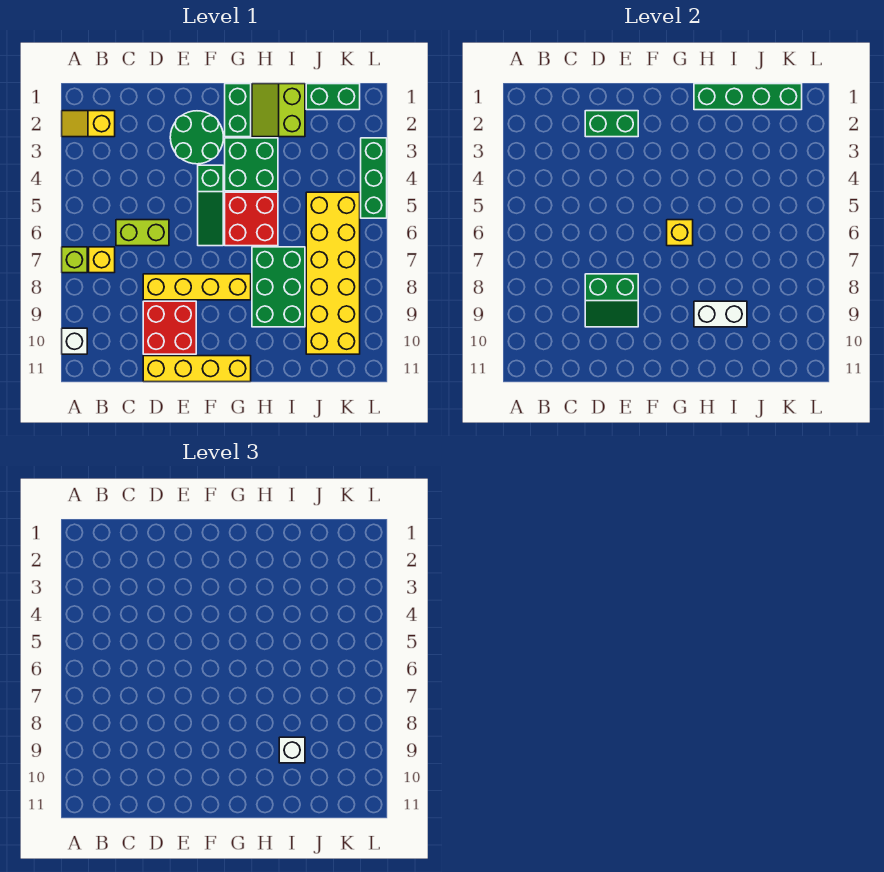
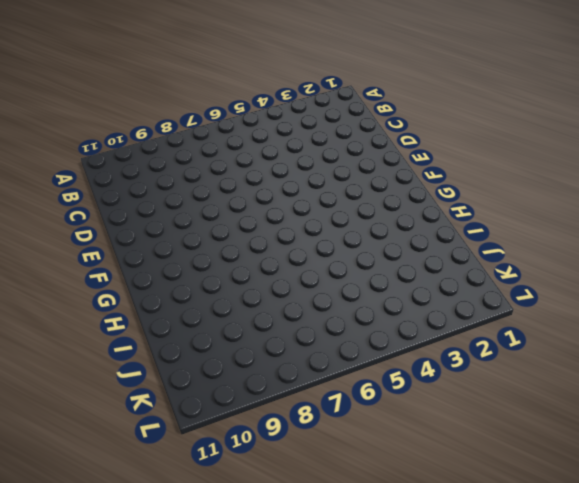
none -> yellow slope A2:B2 level 1 top B
none -> lime brick A7 level 1
none -> white brick A10 level 1

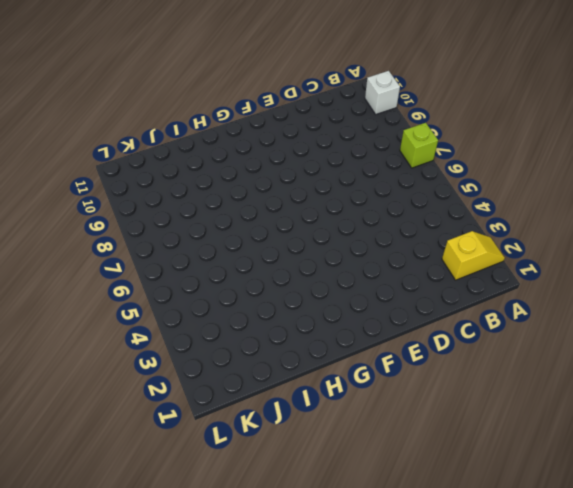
none -> yellow brick B7 level 1
none -> lime brick C6:D6 level 1
none -> yellow brick D8:G8 level 1

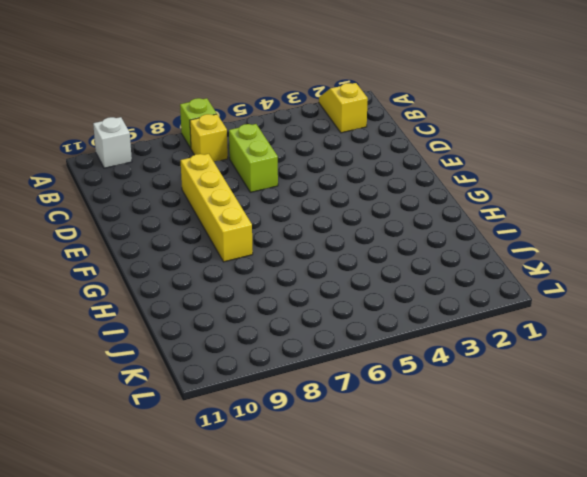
none -> red brick D9:E10 level 1
none -> yellow brick D11:G11 level 1
none -> green round brick E2:F3 level 1

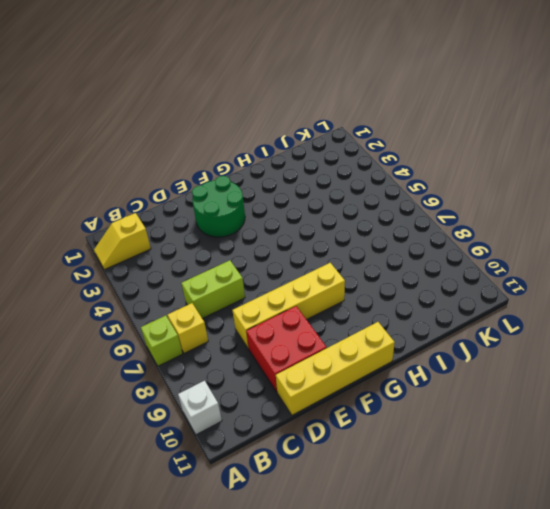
none -> green slope F4:F6 level 1 top 4
none -> green brick G1:G2 level 1
none -> green brick G3:H4 level 1

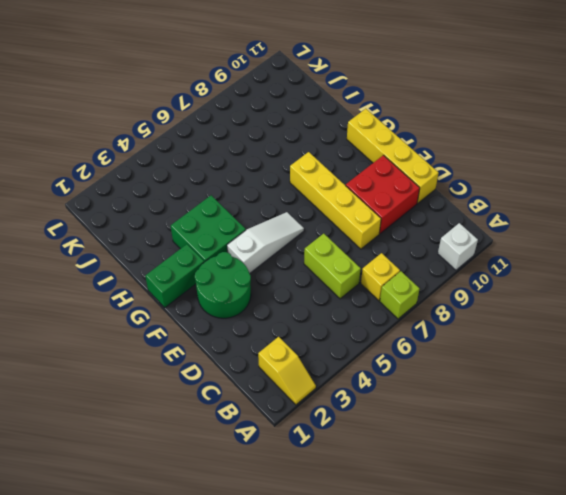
white slope F4:F6 level 1 top 4 -> green slope F4:F6 level 1 top 4
none -> red brick G5:H6 level 1
none -> lime slope H1:I2 level 1 top I
none -> green brick H7:I9 level 1

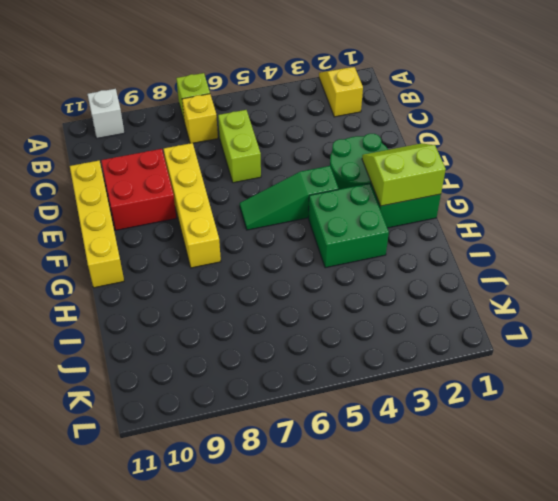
lime slope F1:G2 level 2 top G -> lime slope H1:I2 level 1 top I
none -> red brick G5:H6 level 1
none -> green brick H7:I9 level 1
none -> green brick J1:K1 level 1

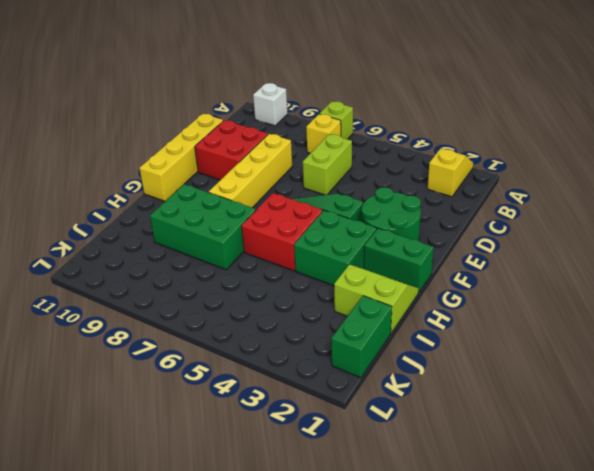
none -> yellow brick J5:K10 level 1
none -> green brick L3:L5 level 1
none -> green brick D2:E2 level 2

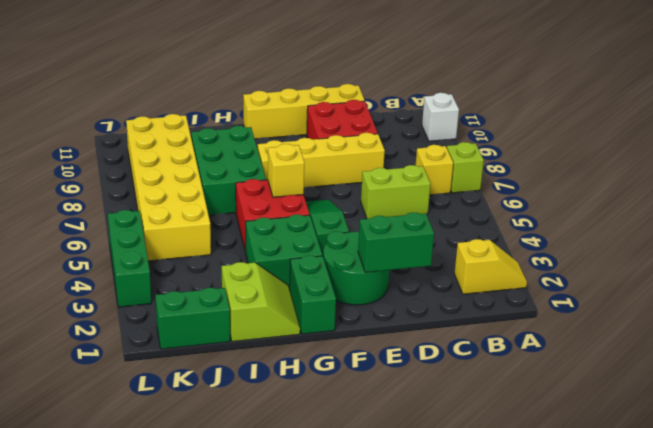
none -> green slope D8:E9 level 2 top 8
none -> green brick H1:K1 level 2
none -> white brick H9:I9 level 2

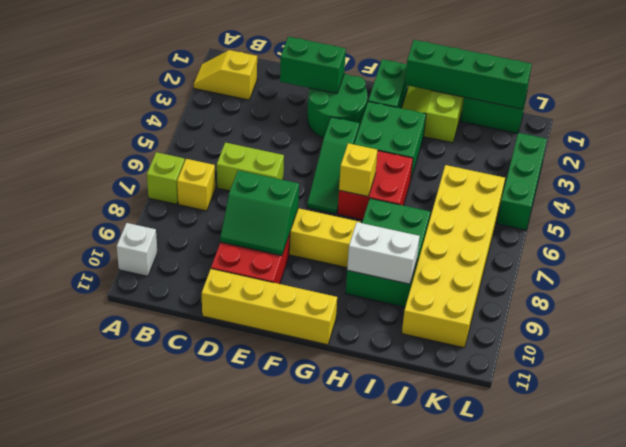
none -> white brick I9 level 3

